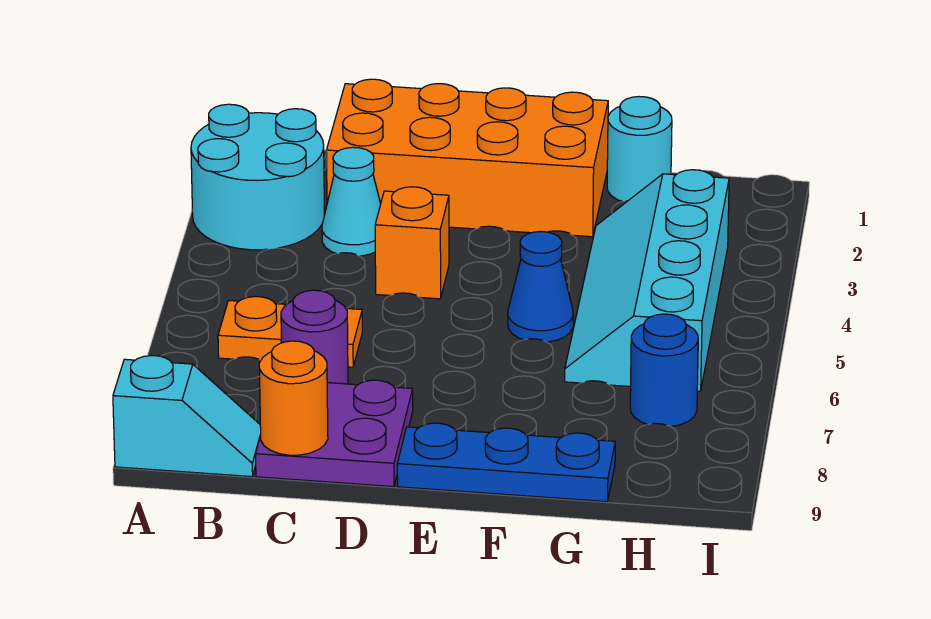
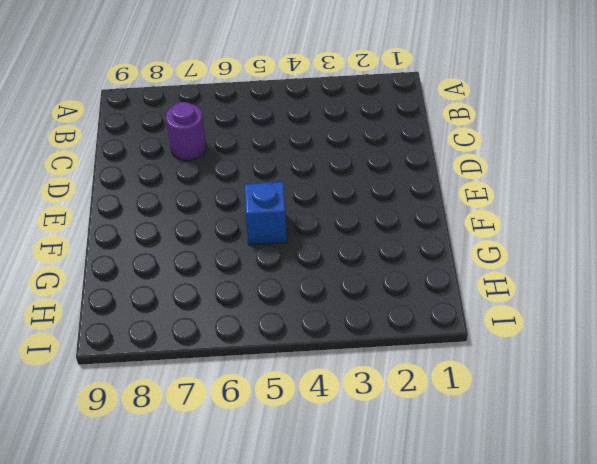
blue brick F5 level 1 -> blue cone F5 level 1
none -> cyan round brick A2:B3 level 1
none -> cyan slope A9:B9 level 1 top A
none -> orange plate B6:C6 level 1

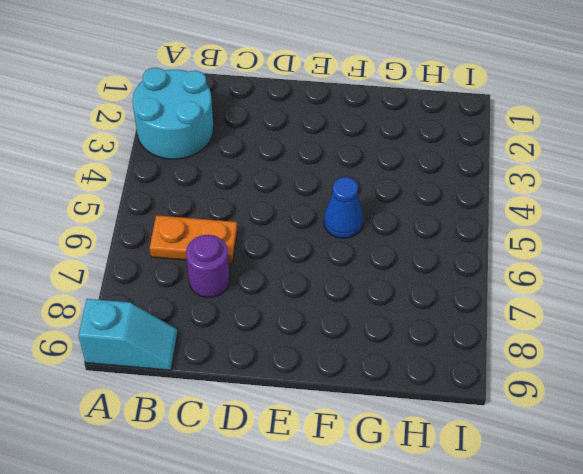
none -> orange brick C1:F2 level 1
none -> cyan cone C3 level 1
none -> purple plate C8:D9 level 1

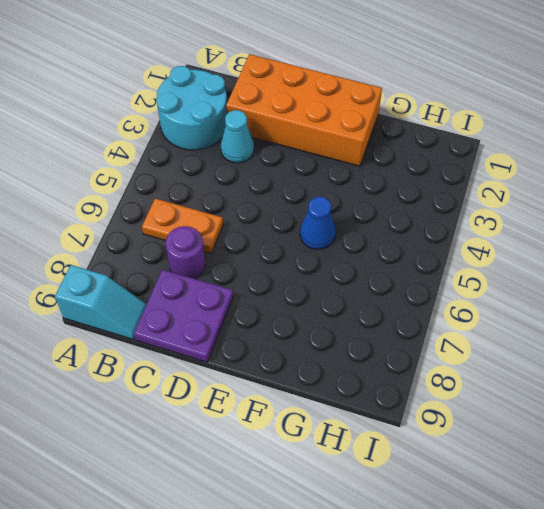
none -> orange brick D4 level 1
none -> blue plate E9:G9 level 1
none -> cyan round brick G1 level 1

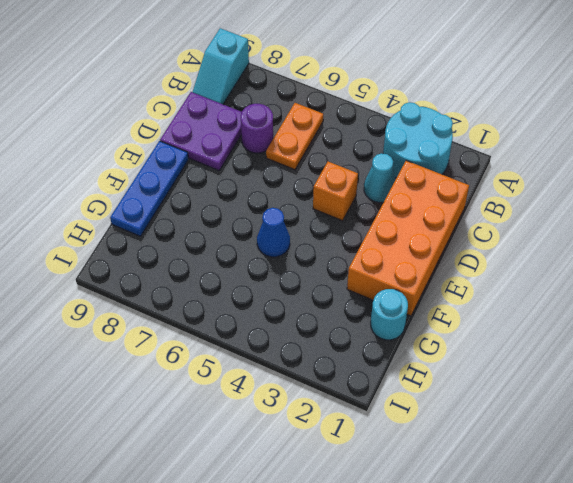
none -> cyan slope G3:H6 level 1 top H
none -> blue round brick H7 level 1
none -> orange round brick C9 level 2

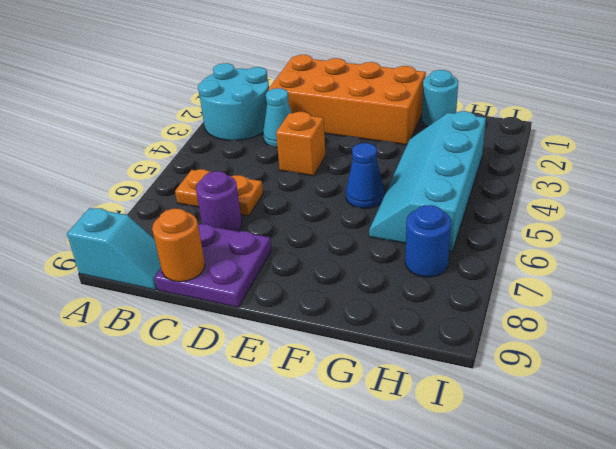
none -> blue plate E9:G9 level 1

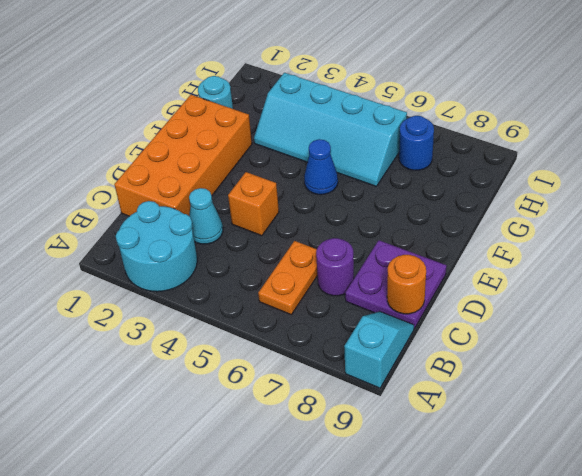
none -> blue plate E9:G9 level 1

